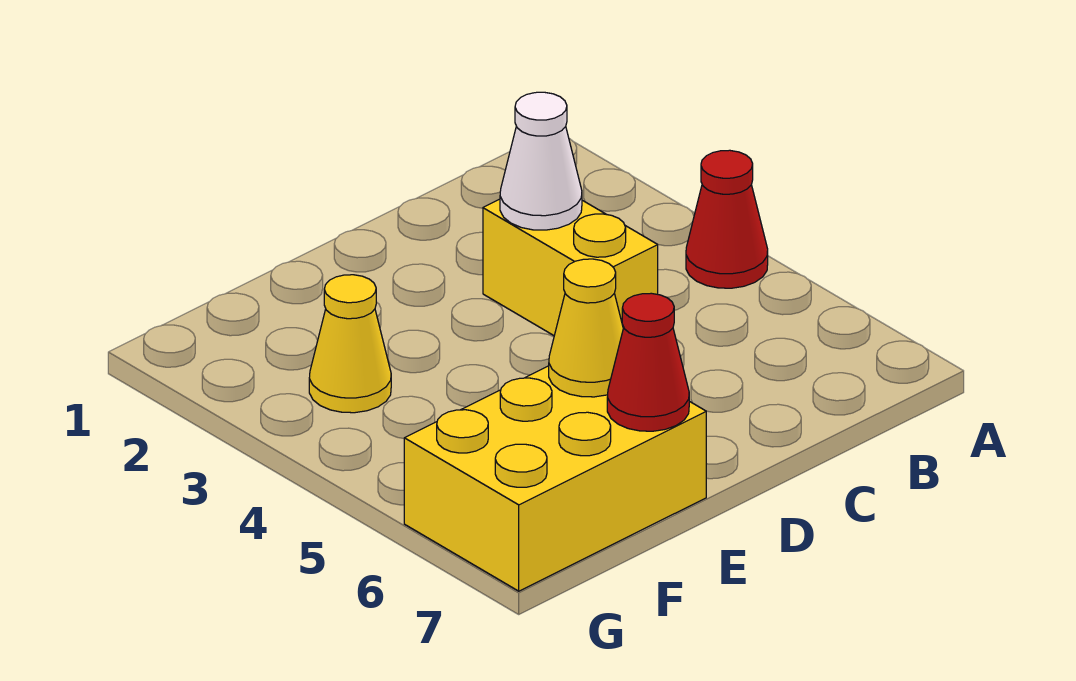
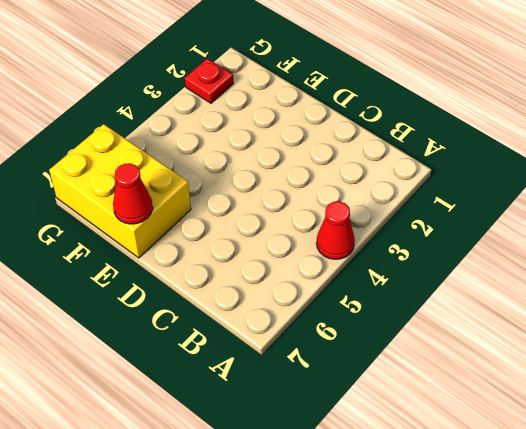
red plate G2 level 1 -> none
none -> yellow brick C3:C4 level 1
none -> yellow cone F3 level 1

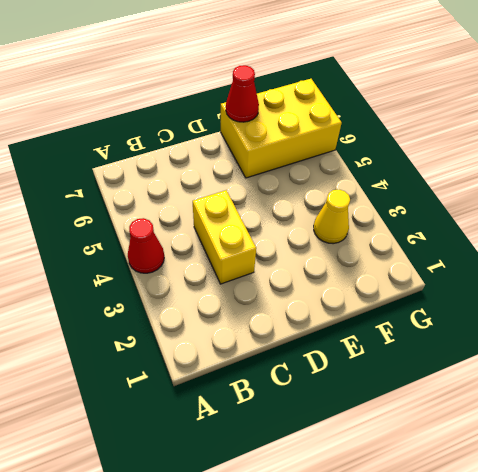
none -> white cone C3 level 2
none -> yellow cone E6 level 2

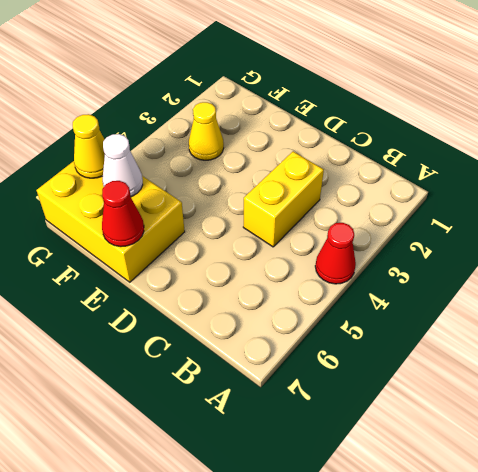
white cone F6 level 2 -> white cone C3 level 2
yellow cone G6 level 2 -> yellow cone E6 level 2

